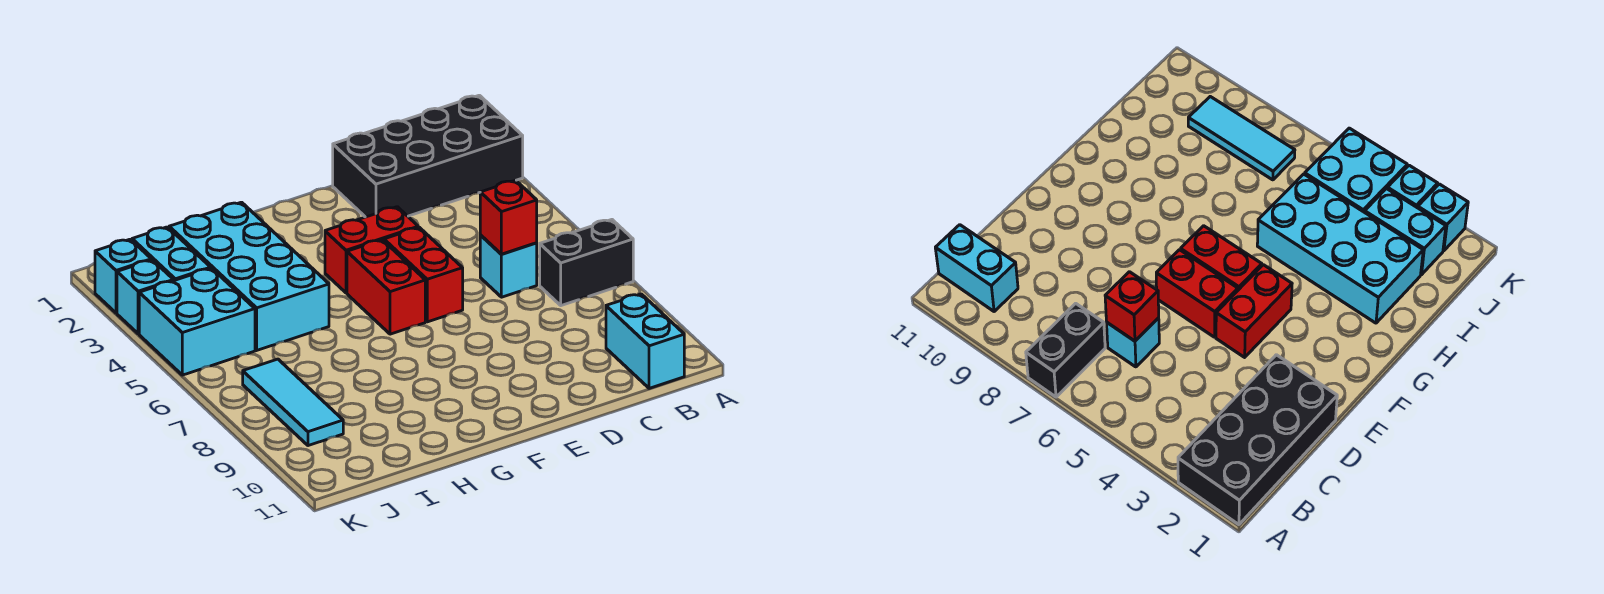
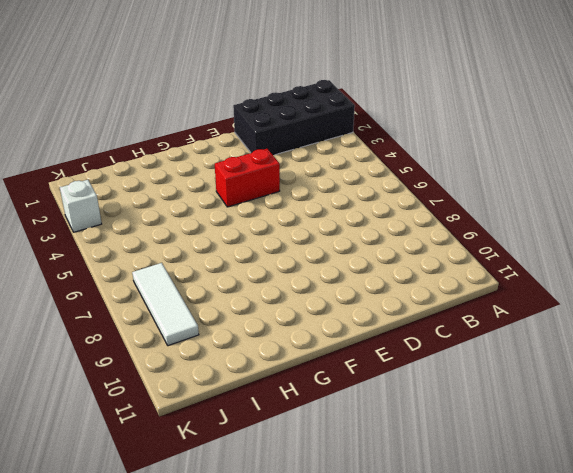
white tile J7:J9 level 1 -> cyan tile J7:J9 level 1
white brick K3 level 1 -> cyan brick K3 level 1
none -> black brick A7:B7 level 1
none -> cyan brick B10:B11 level 1
none -> cyan brick C6 level 1

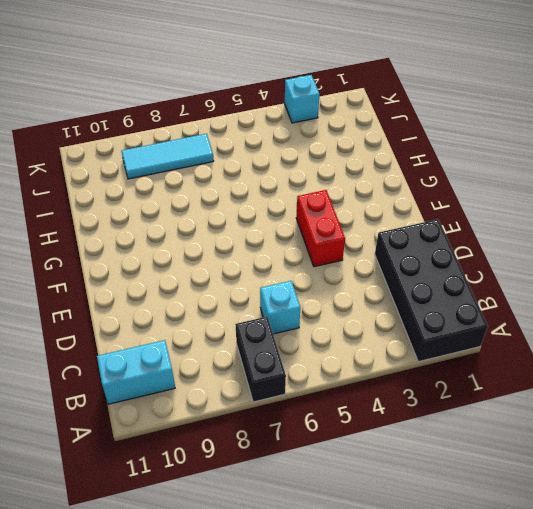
none -> red brick E5:E6 level 1
none -> red brick F5:F6 level 1
none -> cyan brick H2:I5 level 1

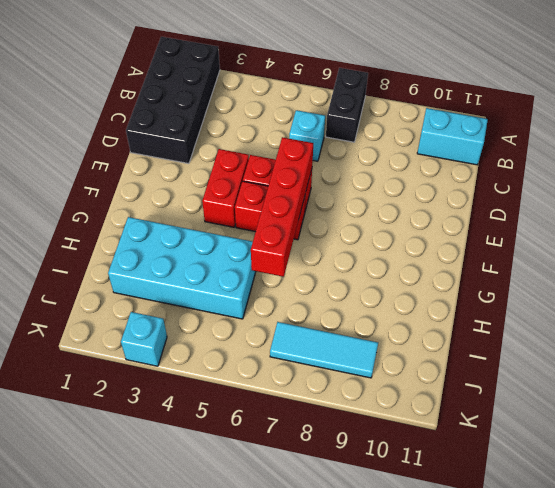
red brick E6:H6 level 2 -> none
none -> cyan brick J2:J3 level 1
none -> cyan brick J4:K5 level 1
none -> cyan brick K2 level 1

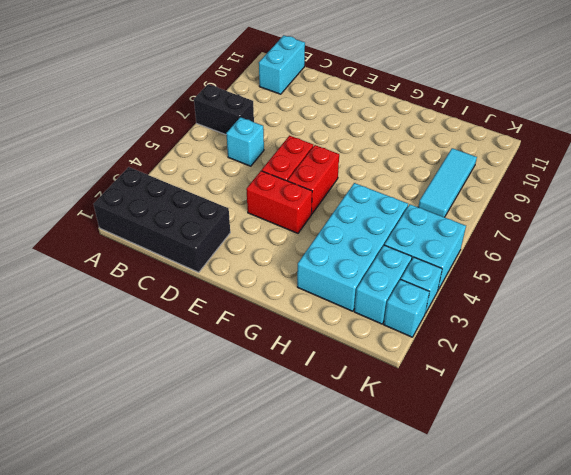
none -> red brick C6 level 2

